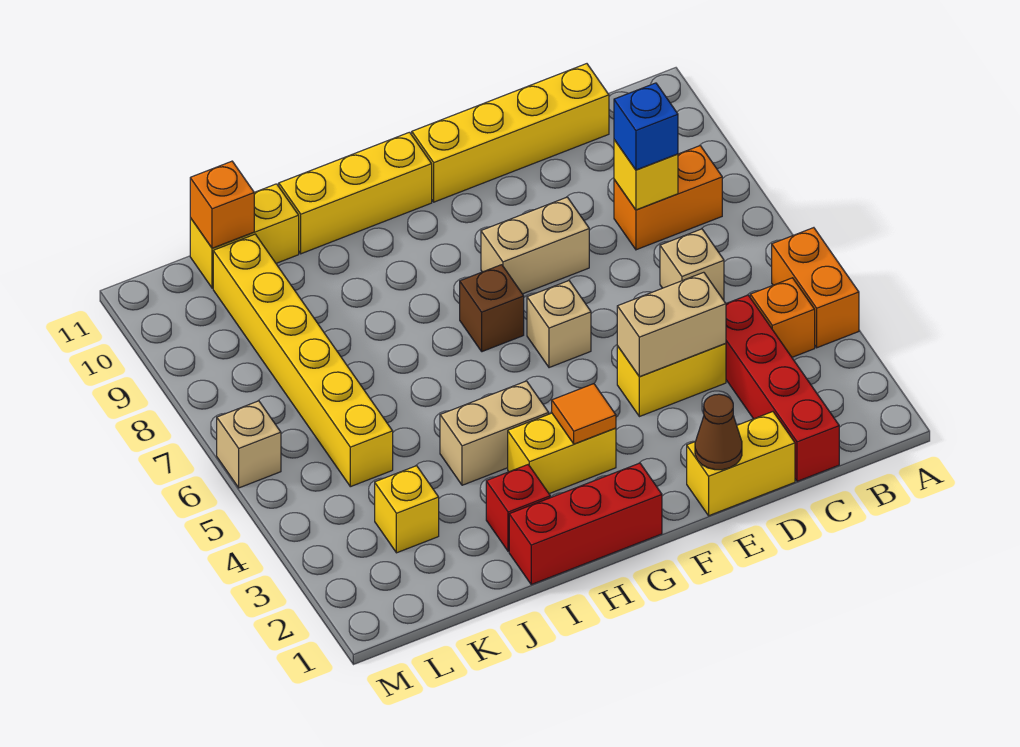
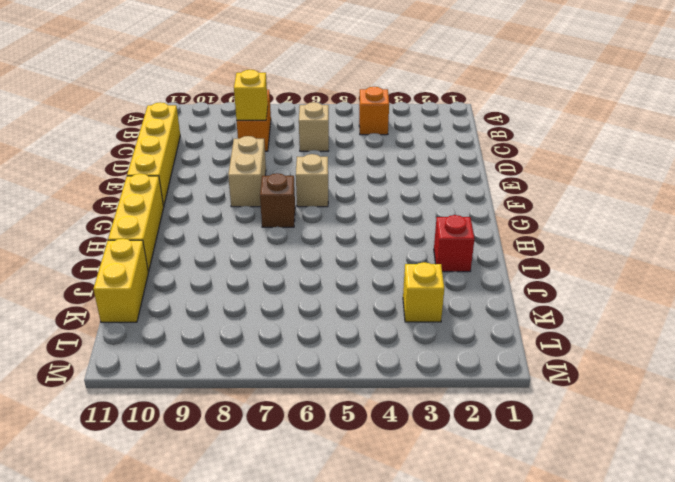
none -> orange brick A4:A5 level 1
none -> red brick C1:C4 level 1
none -> yellow brick D1:E1 level 1

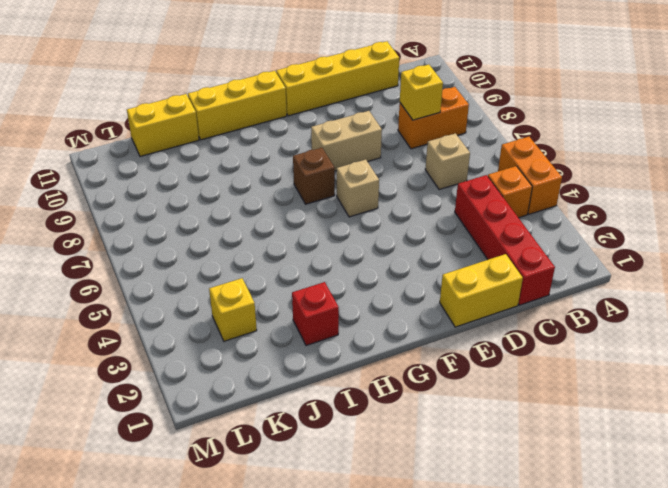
none -> yellow brick D4:E4 level 1
none -> red brick G1:I1 level 1
none -> yellow brick G3:H3 level 1

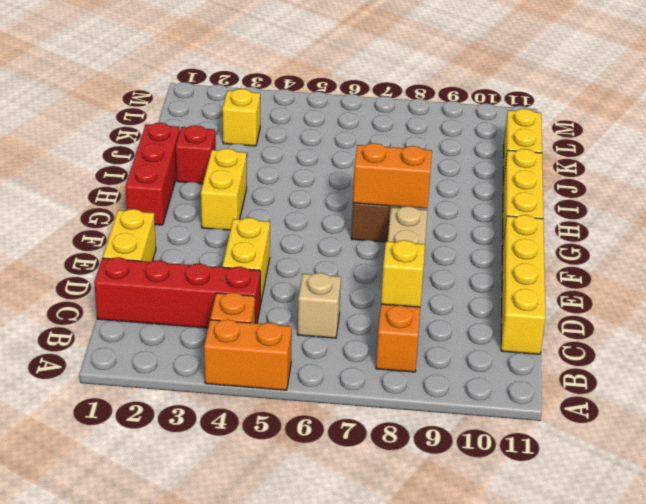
orange brick G7:G8 level 2 -> none
none -> tan brick F6 level 1
none -> tan brick H4:I4 level 1
none -> yellow brick K5:K10 level 1

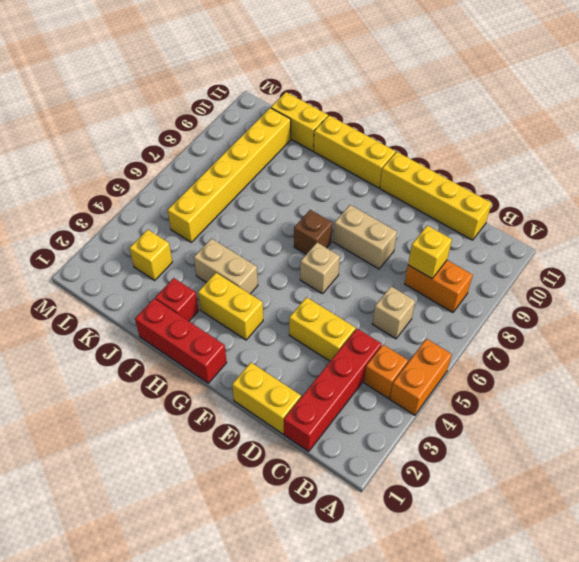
none -> tan brick M6 level 1
none -> tan brick D4:E4 level 2
none -> brown cone E1 level 2

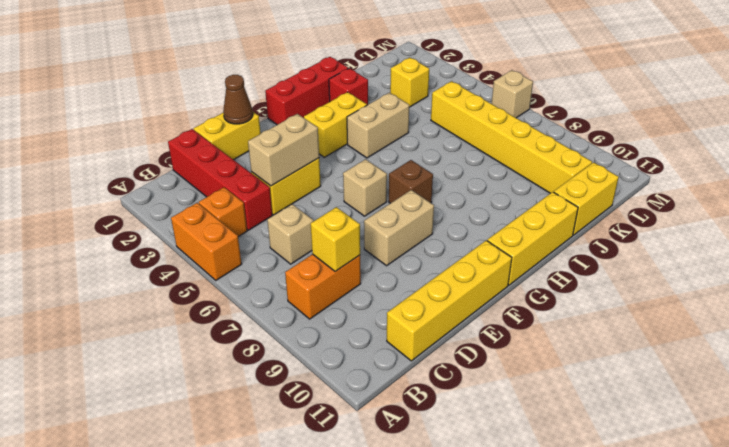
none -> orange tile G3 level 2
none -> orange brick K11 level 2
none -> blue brick C8 level 3

